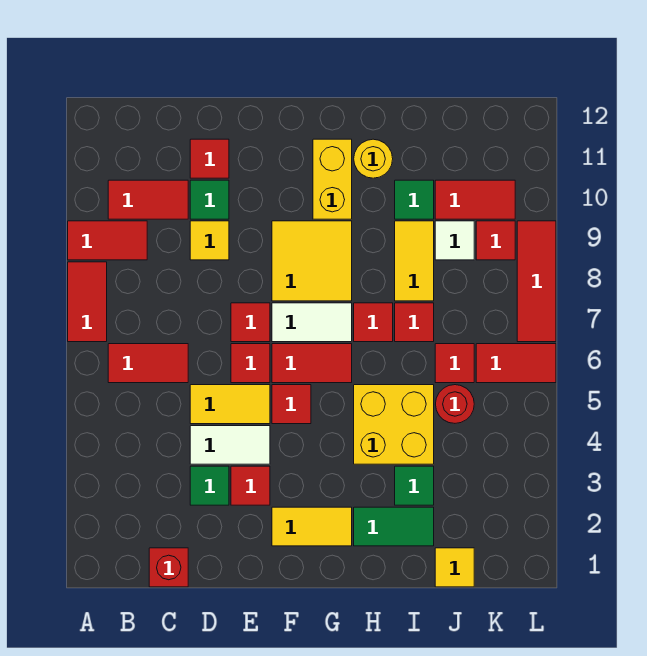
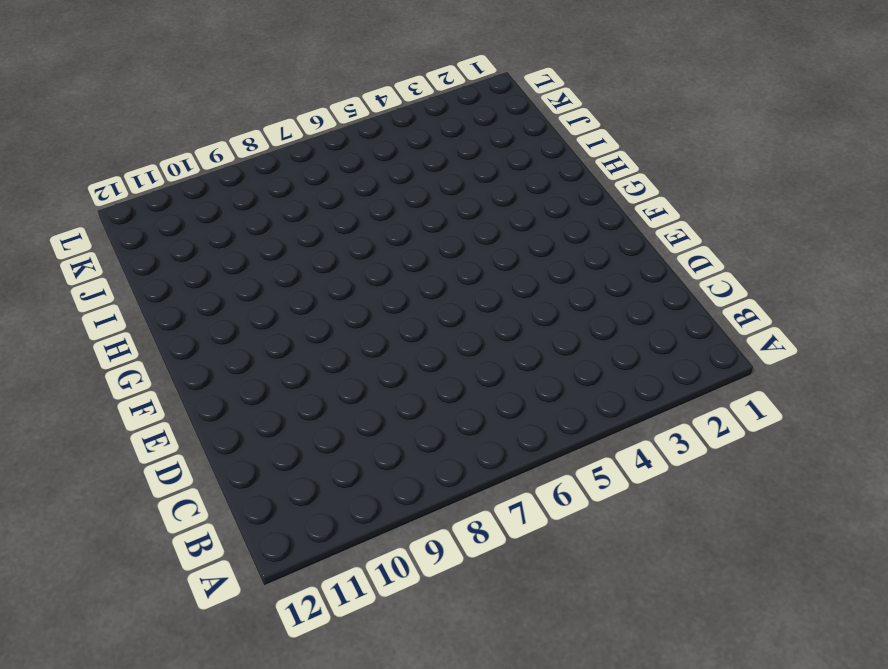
none -> red tile A7:A8 level 1
none -> red tile A9:B9 level 1
none -> red tile B6:C6 level 1
none -> red tile B10:C10 level 1

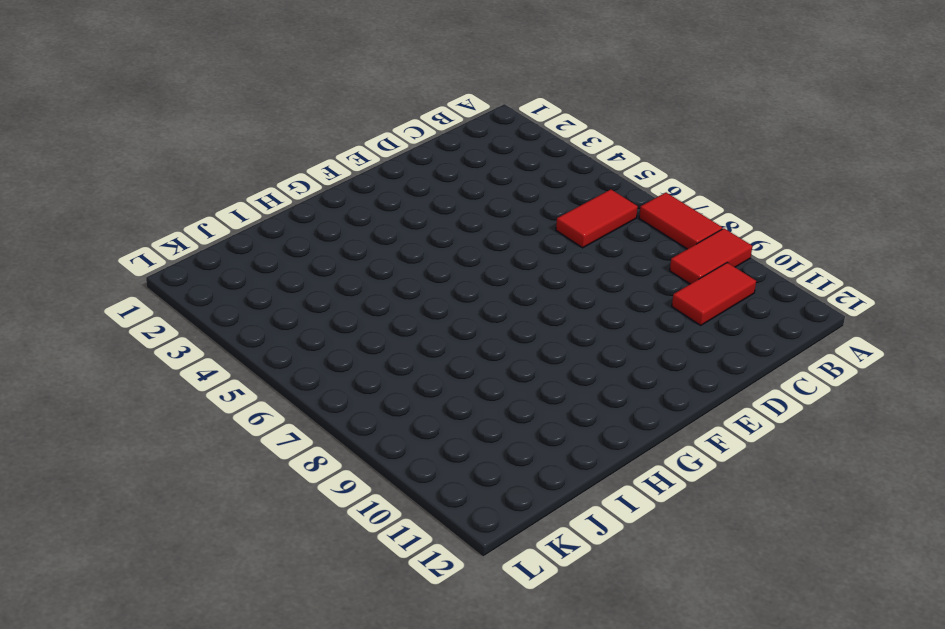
none -> red brick C1 level 1
none -> green tile D3 level 1
none -> white tile D4:E4 level 1
none -> yellow tile D5:E5 level 1

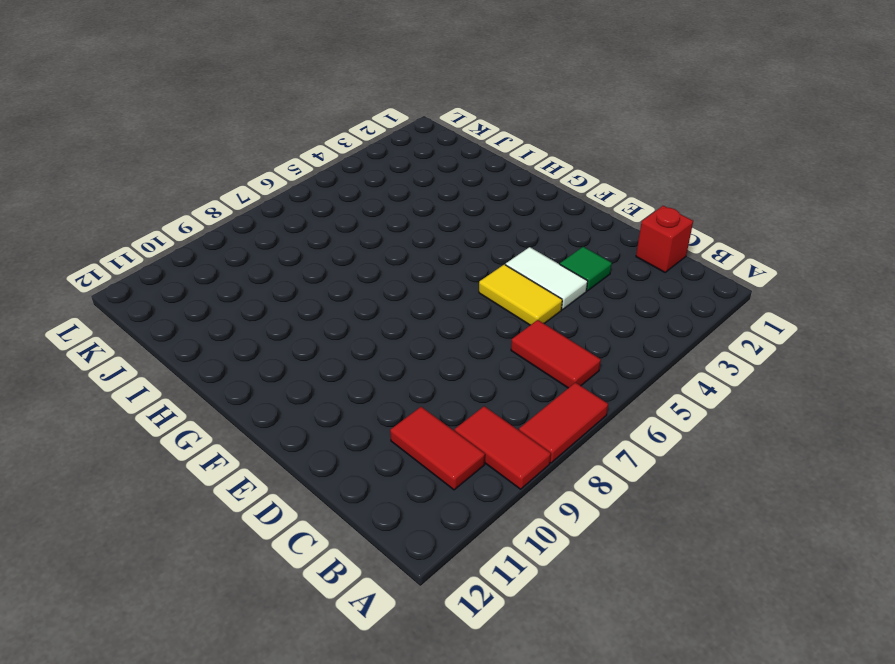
none -> yellow tile D9 level 1
none -> green tile D10 level 1
none -> red tile D11 level 1
none -> red tile E3 level 1

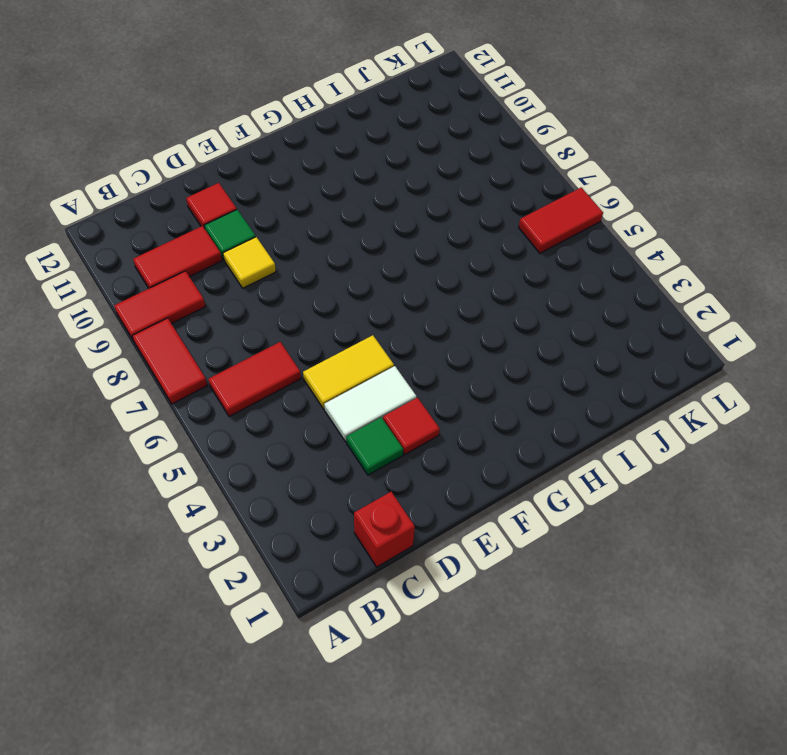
none -> red tile E6 level 1
none -> red tile E7 level 1
none -> yellow tile F2:G2 level 1
none -> red tile F5 level 1

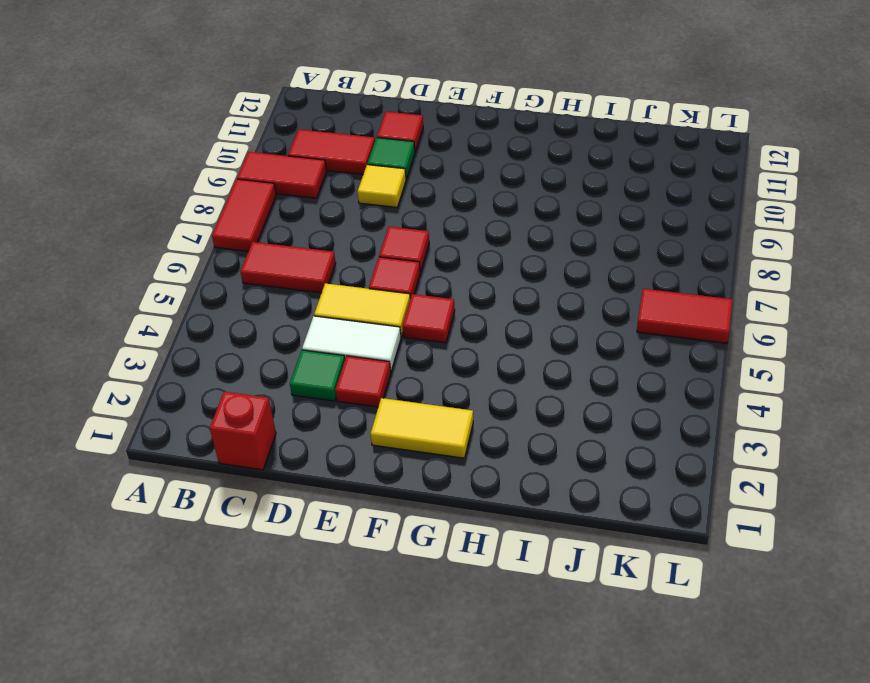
none -> red tile F6:G6 level 1
none -> white tile F7:G7 level 1
none -> yellow tile F8:G9 level 1
none -> yellow brick G10:G11 level 1

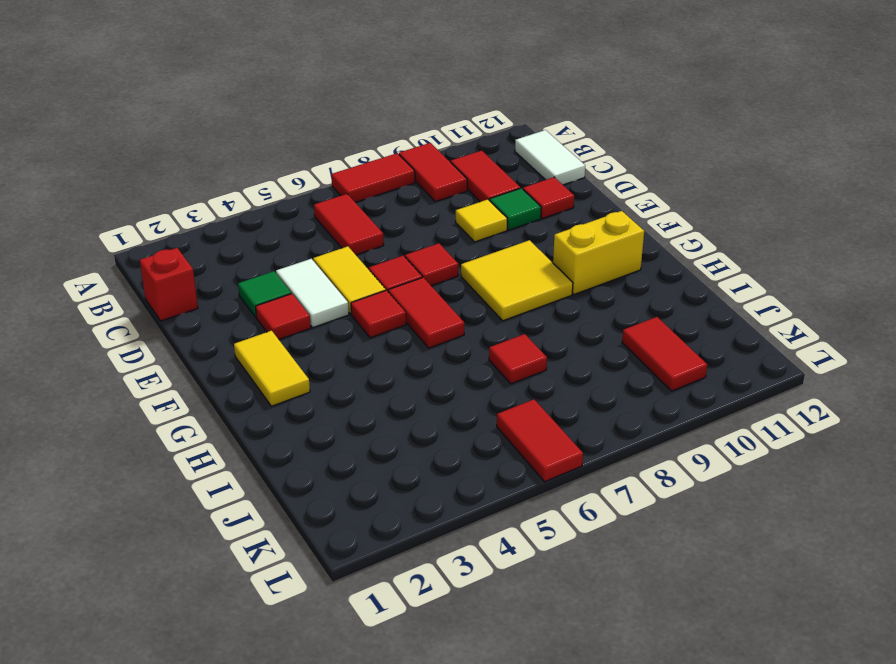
white tile B12:C12 level 1 -> white tile F7:G7 level 1
none -> green tile H2:I2 level 1
none -> yellow brick H4:I5 level 1
none -> red tile H7 level 1
none -> yellow round brick H11 level 1

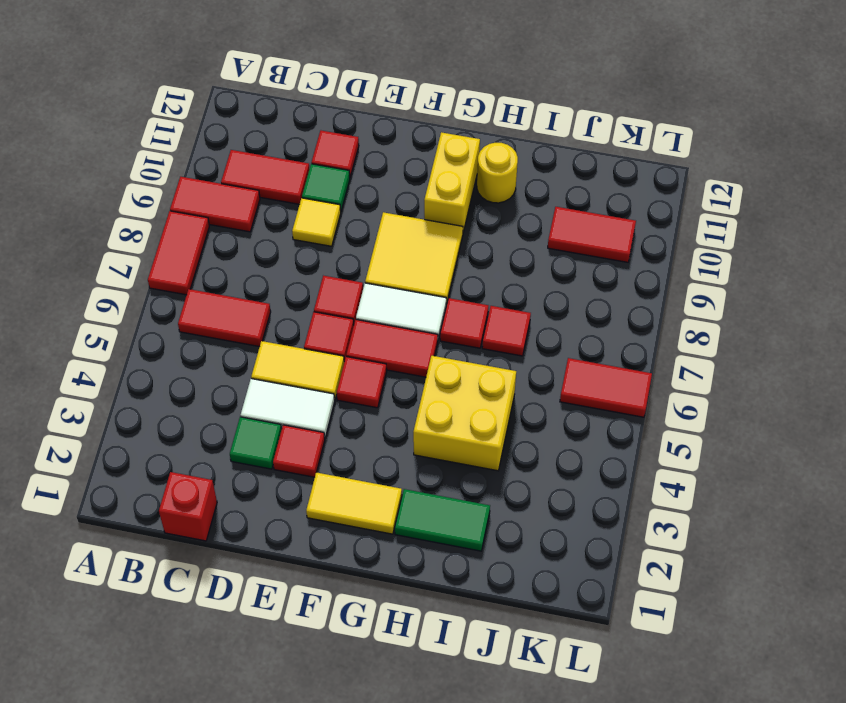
none -> green tile I3 level 1
none -> yellow tile I8:I9 level 1
none -> green tile I10 level 1
none -> yellow tile J1 level 1

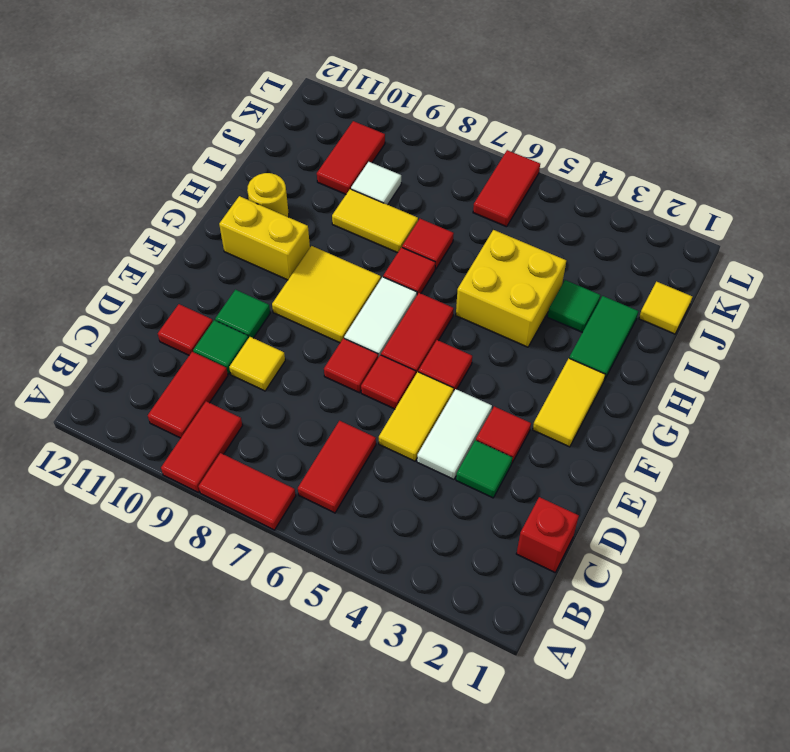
green tile E10 level 1 -> green tile I10 level 1
none -> red round brick J5 level 1
none -> red tile J6 level 1
none -> red tile K9 level 1
none -> red tile L7:L9 level 1

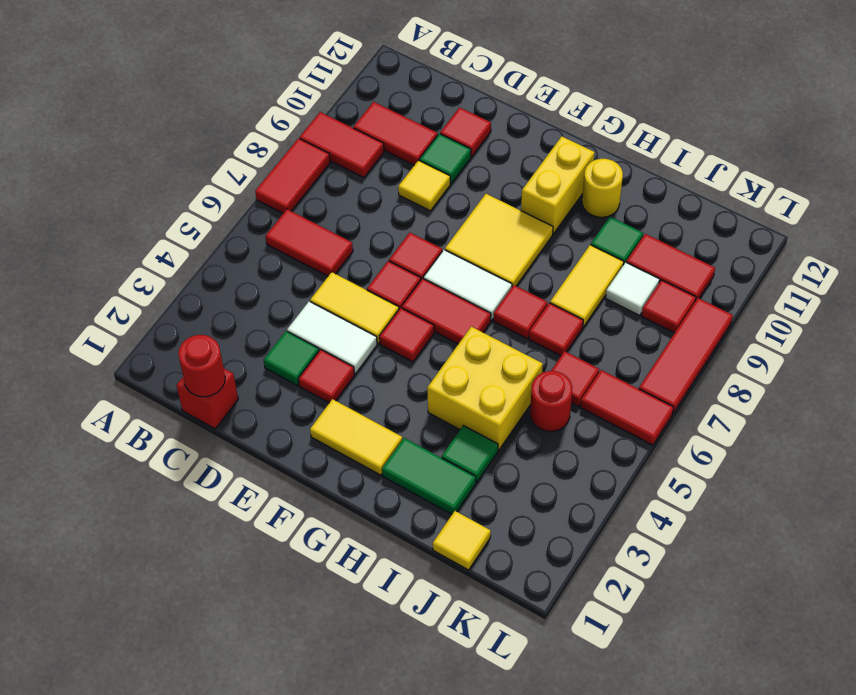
red round brick C1 level 2 -> none

